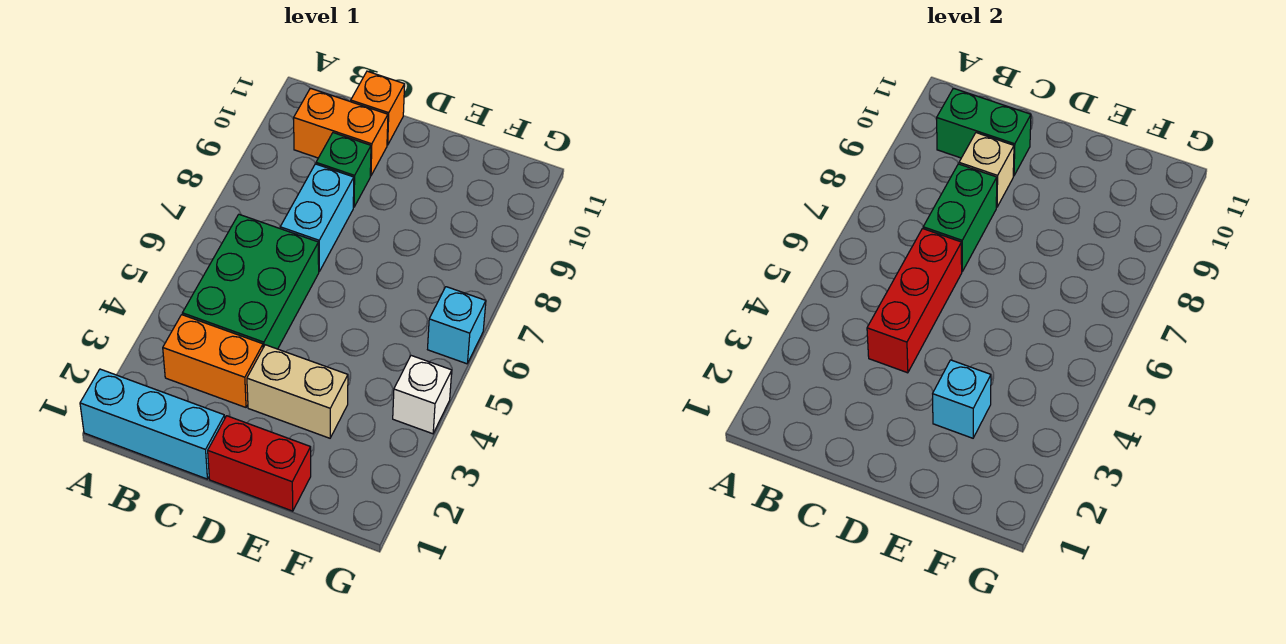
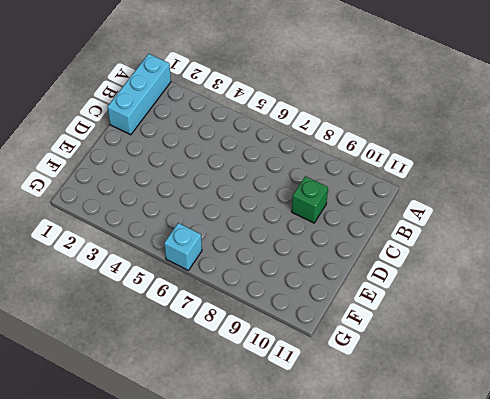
none -> orange brick B3:C3 level 1
none -> green brick B4:C6 level 1
none -> orange brick B10:C10 level 1

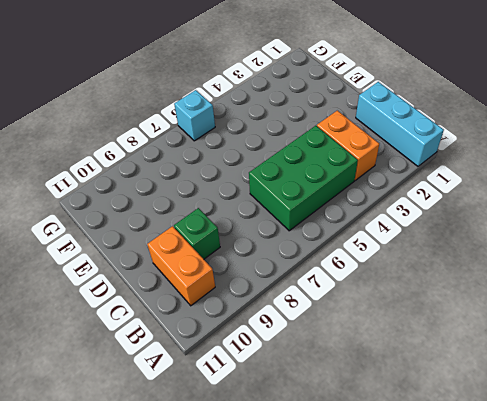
none -> cyan brick C7:C8 level 1
none -> orange brick C11 level 1
none -> red brick D1:E1 level 1

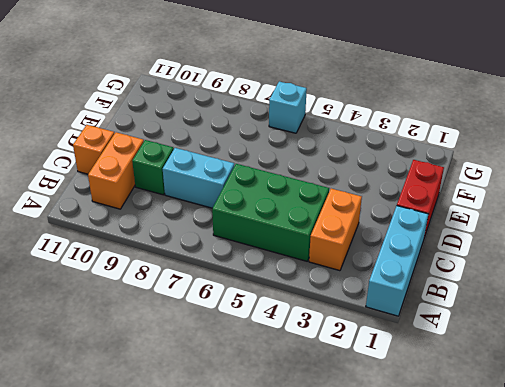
none -> tan brick D3:E3 level 1
none -> white brick G4 level 1
none -> green brick B10:C10 level 2

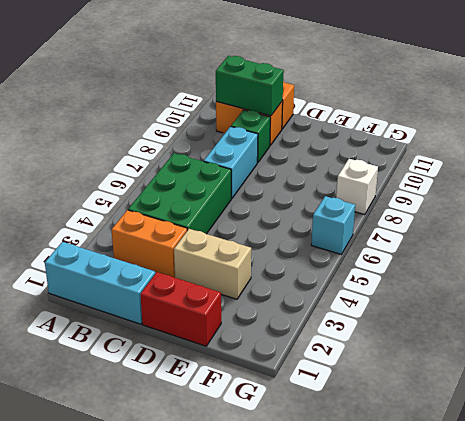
white brick G8 level 1 -> white brick G4 level 1
none -> red brick C4:C6 level 2
none -> green brick C7:C8 level 2
none -> tan brick C9 level 2

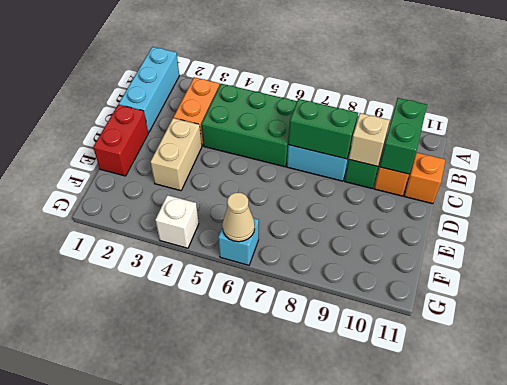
tan cone G6 level 2 -> none
none -> red brick C4:C6 level 2
none -> cyan brick E3 level 2

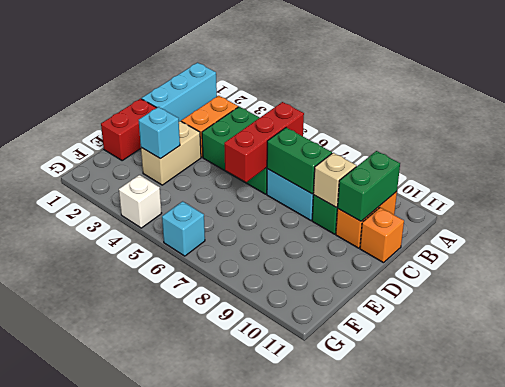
red brick B6:D6 level 2 -> red brick C4:C6 level 2

